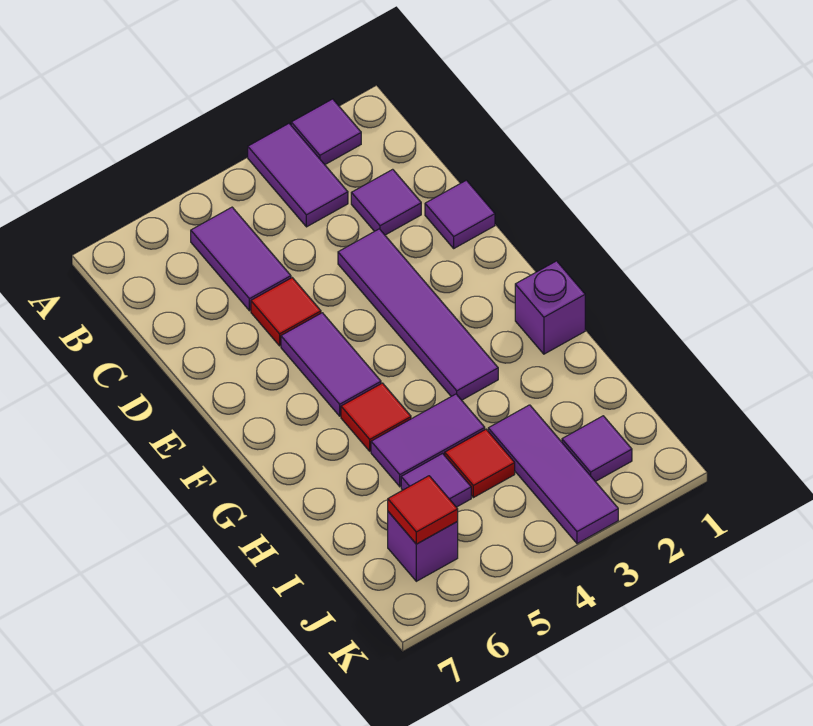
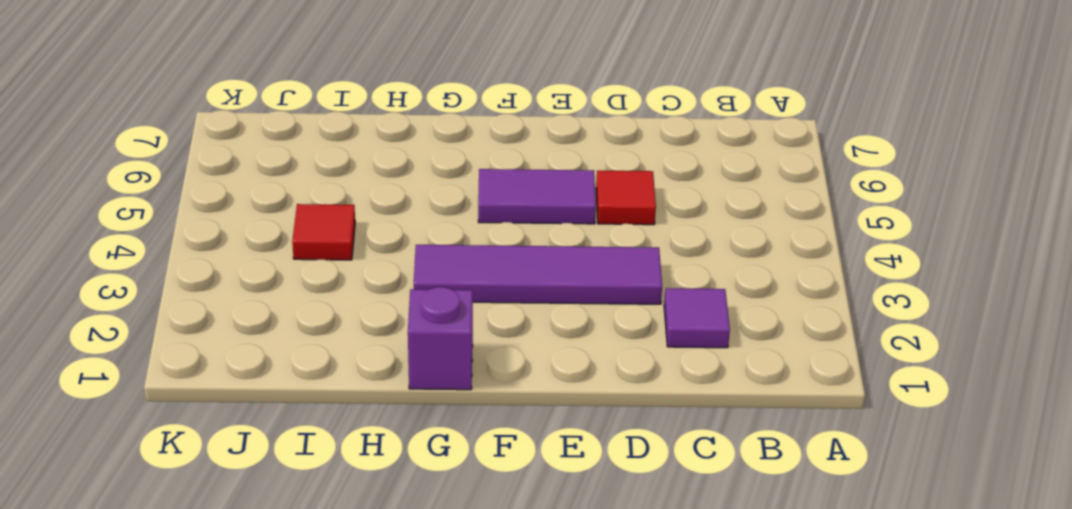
none -> purple tile A2 level 1
none -> purple tile A3:B3 level 1
none -> purple tile B5:C5 level 1

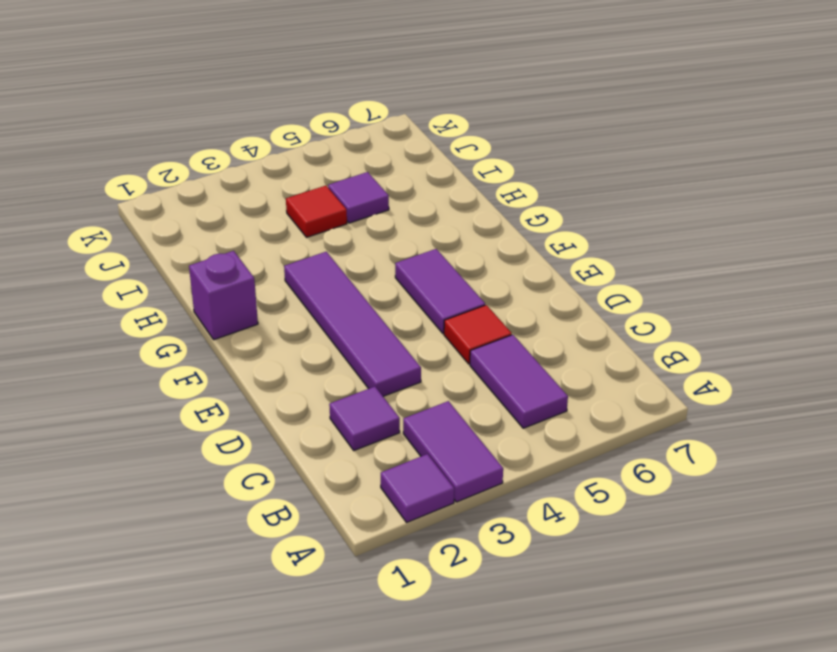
none -> purple tile D1 level 1
none -> red tile G5 level 1
none -> purple tile H4:H5 level 1

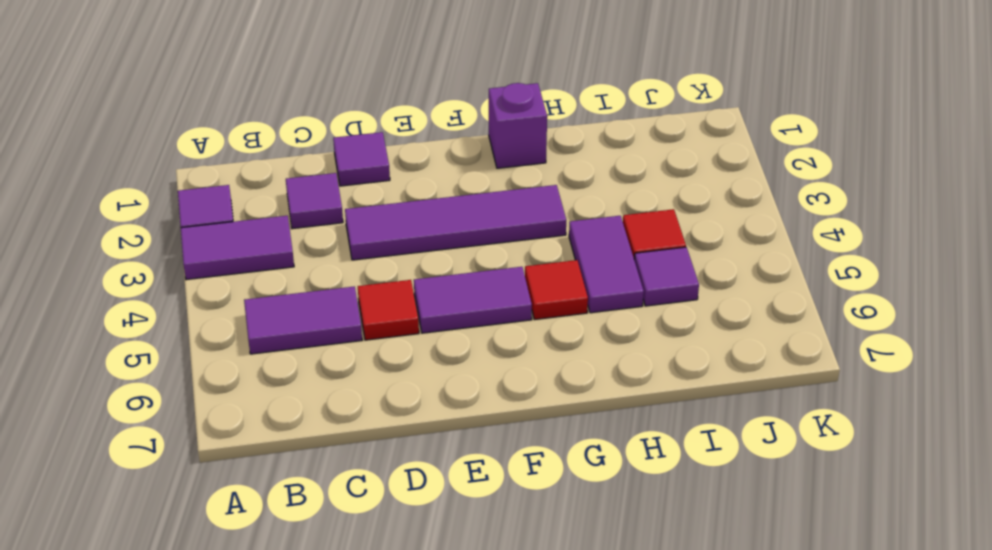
none -> purple tile I3:K3 level 1
none -> purple tile J2 level 1
none -> purple brick J6 level 1

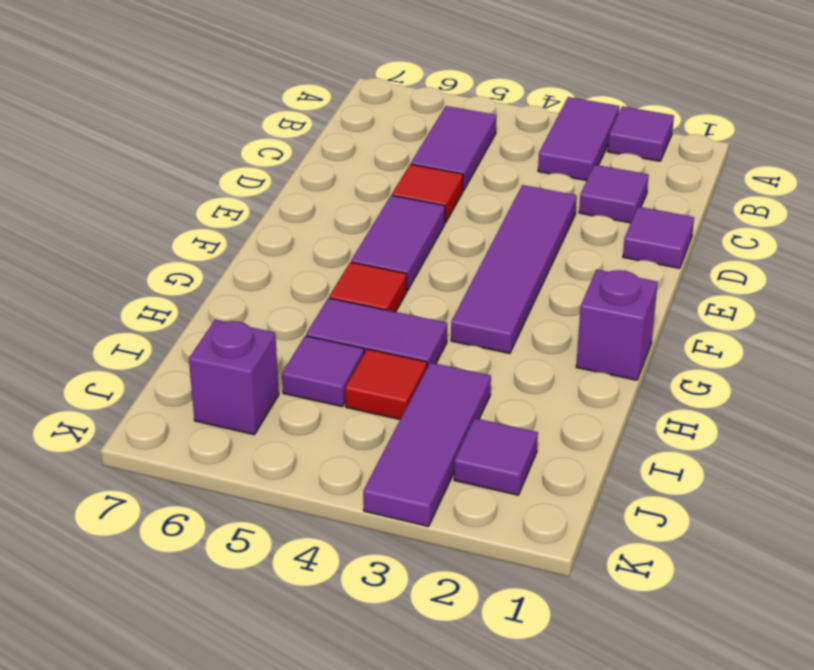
none -> red tile J6 level 2

